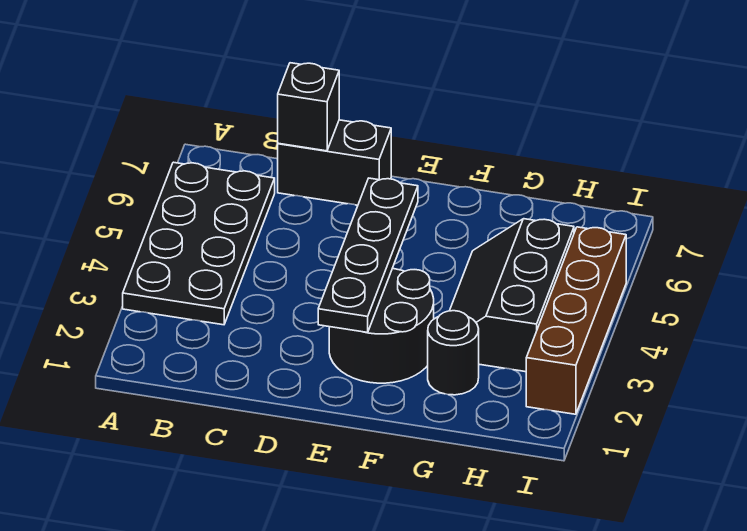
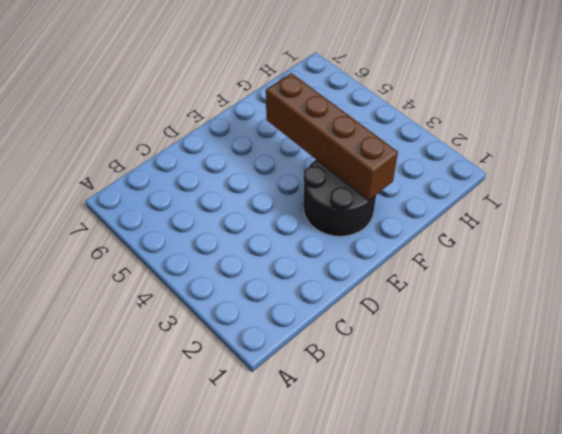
brown brick F2:F5 level 2 -> brown brick I2:I5 level 1
none -> black plate A3:B6 level 1
none -> black brick C7:D7 level 1

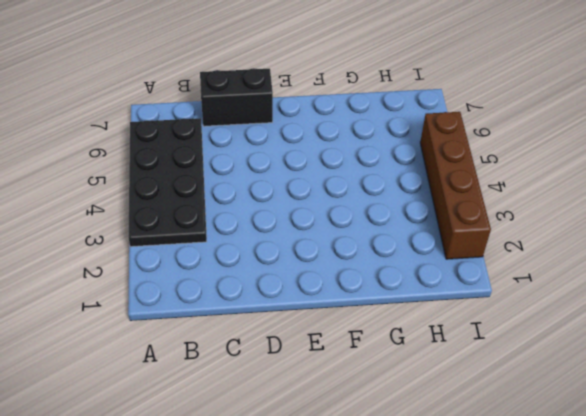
none -> black round brick E2:F3 level 1
none -> black round brick G2 level 1

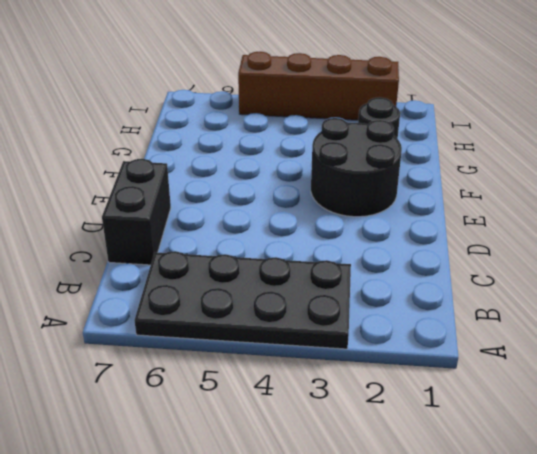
none -> black slope G3:H5 level 1 top H
none -> black brick C7 level 2

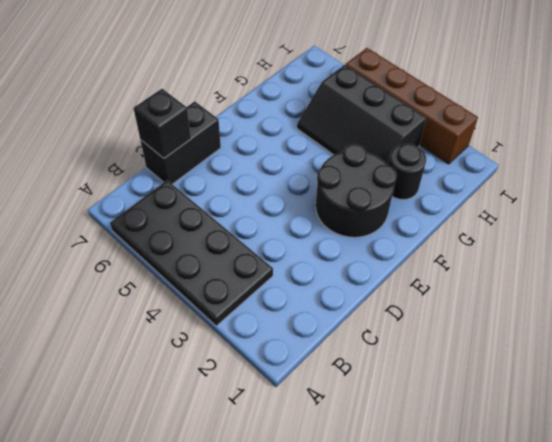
none -> black plate E2:E5 level 2

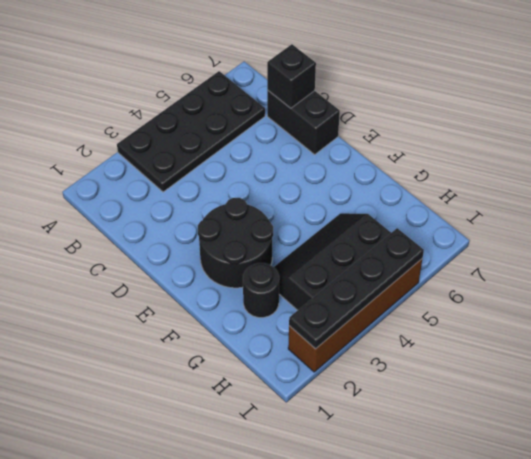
black plate I2:I5 level 2 -> black plate E2:E5 level 2

